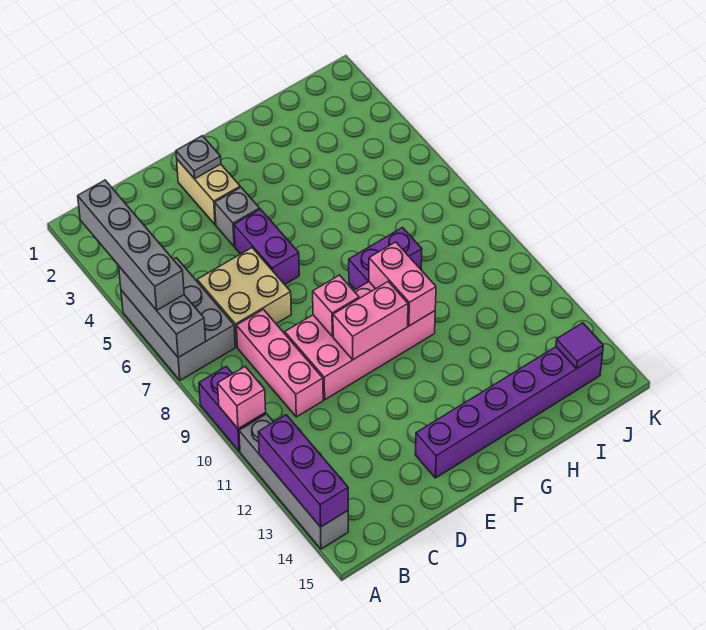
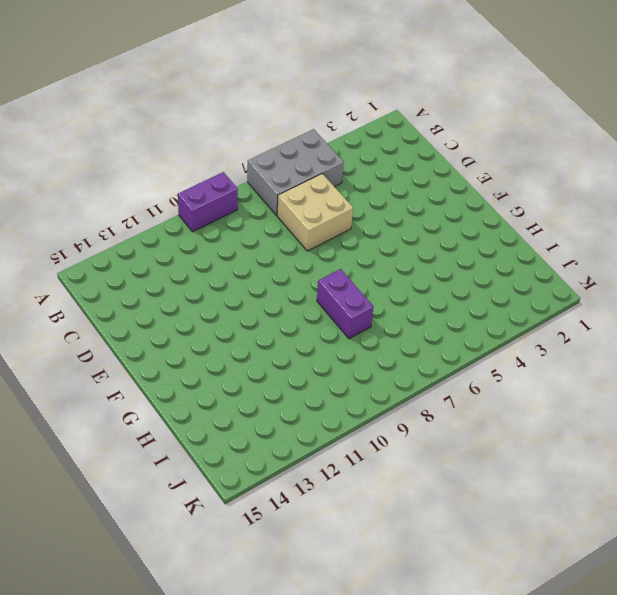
none -> grey brick A11:A14 level 1
none -> pink brick C8:C10 level 1
none -> pink brick D9:G10 level 1

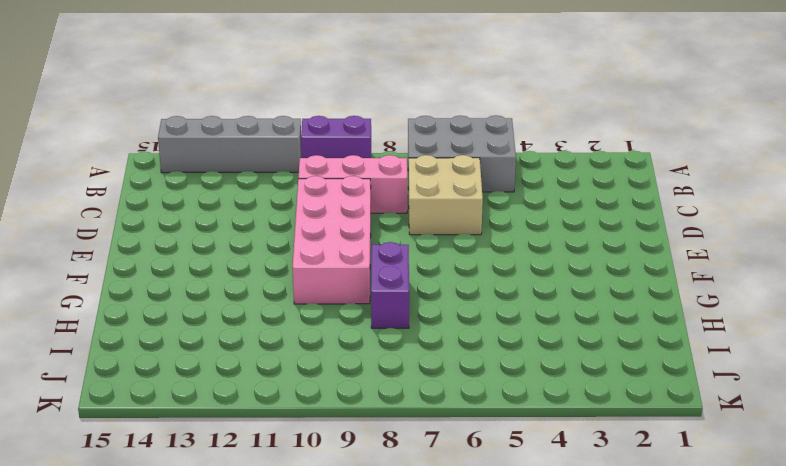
none -> tan brick E2:E3 level 1
none -> grey brick E4 level 1
none -> purple brick E5:E6 level 1

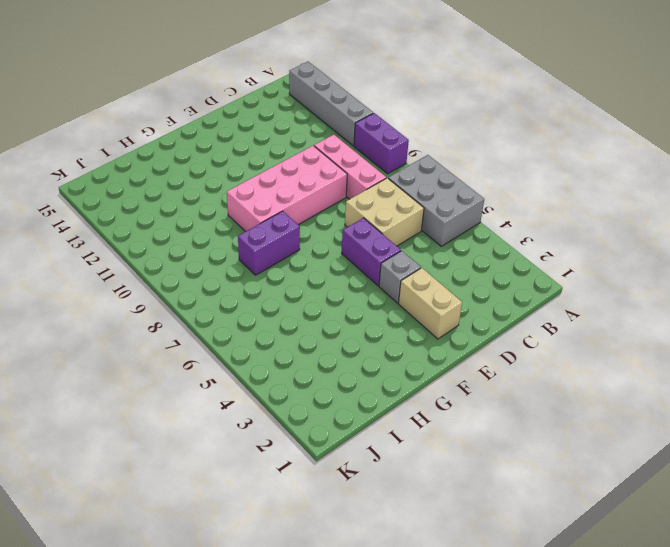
none -> purple brick E14:J14 level 1
none -> grey brick A5:A7 level 2
none -> pink brick A10 level 2

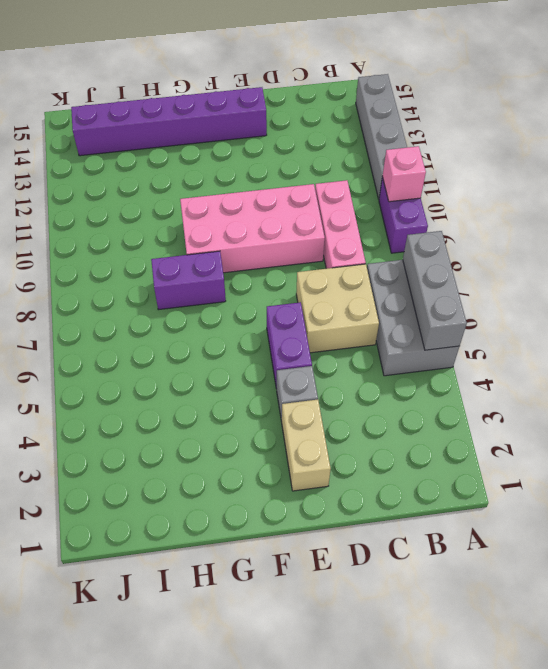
none -> purple brick A12:A14 level 2
none -> grey plate E2 level 2
none -> pink brick E9 level 2

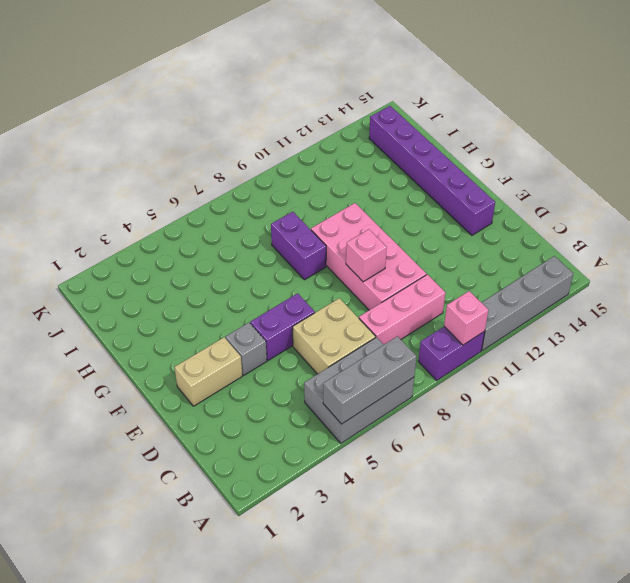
none -> purple brick A12:A14 level 2
none -> grey plate E2 level 2
none -> pink brick E10:F10 level 2

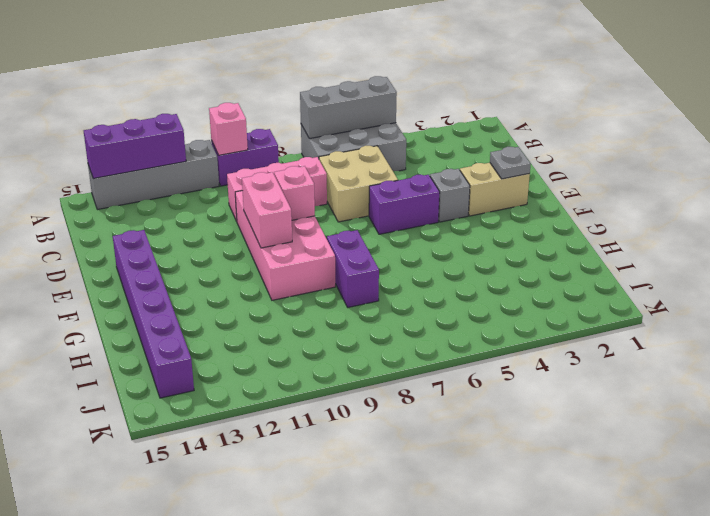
none -> pink brick G9:G10 level 2
none -> purple tile J14 level 2
none -> grey brick A3:A6 level 3

